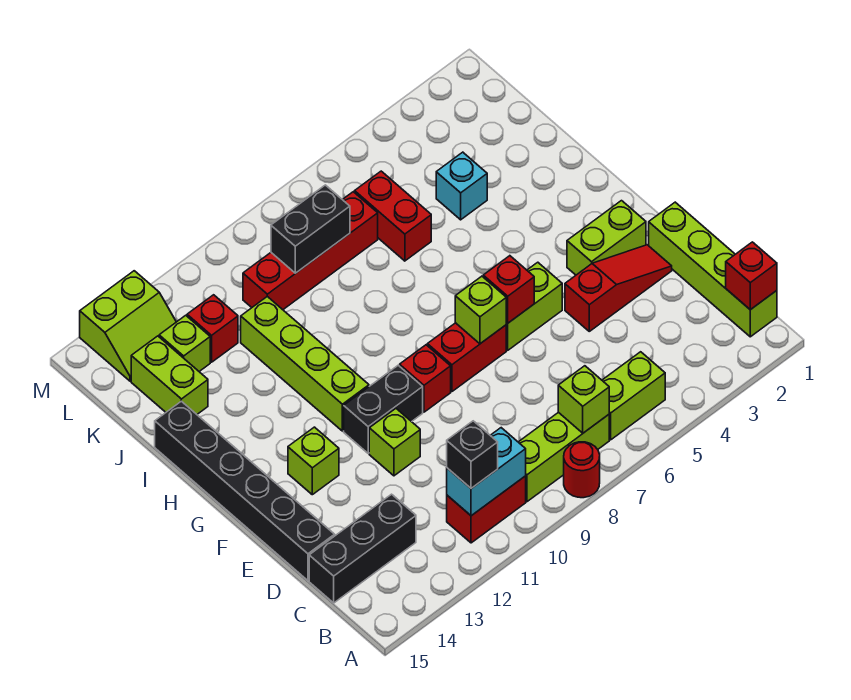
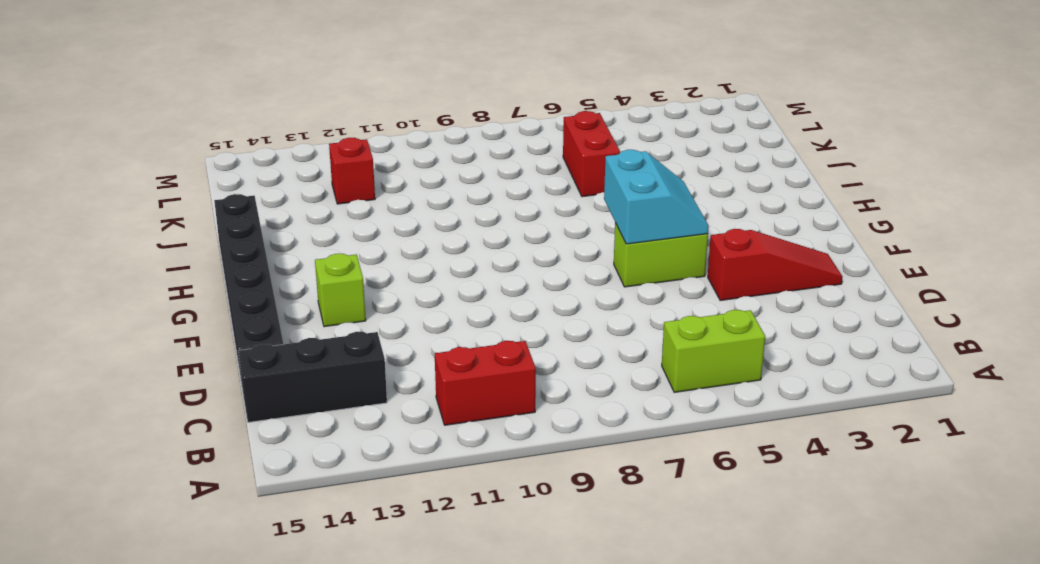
cyan slope F5:G6 level 2 top 6 -> red brick F6 level 2
none -> red round brick A8 level 1
none -> lime brick B1:E1 level 1
none -> lime brick B7:B9 level 1
none -> lime brick E11 level 1

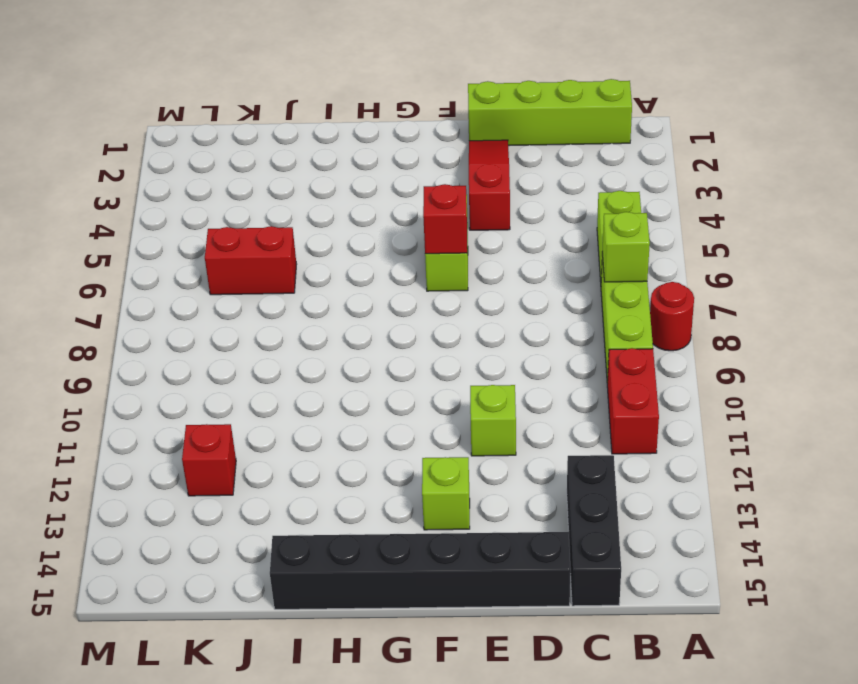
none -> lime brick F2:F3 level 1
none -> red brick F7:F8 level 1
none -> red brick F9 level 1
none -> black brick F10:F11 level 1

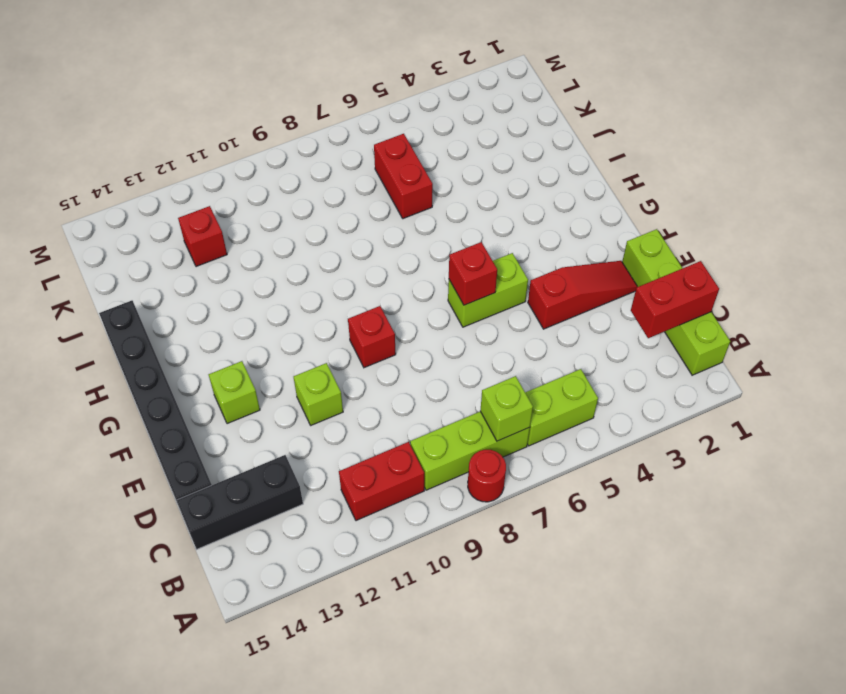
red brick C1:C2 level 2 -> red brick F7:F8 level 1
none -> lime brick F2:F3 level 1
none -> black brick F10:F11 level 1
none -> lime brick G11:J11 level 1
none -> cyan brick J4 level 1

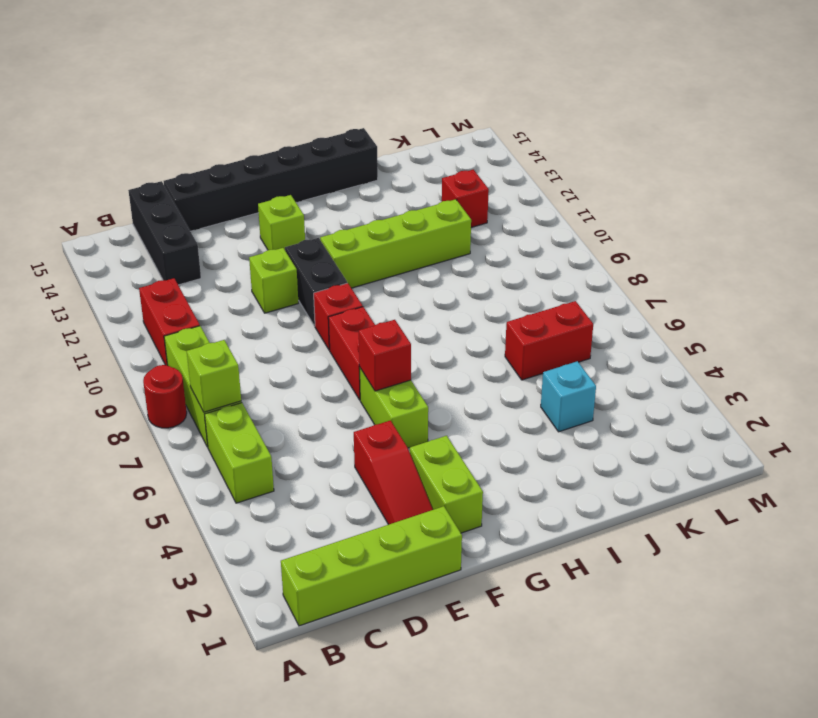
none -> lime brick J14:K14 level 1
none -> red brick K7:K10 level 1
none -> lime brick K13 level 1
none -> lime slope L13:M14 level 1 top M

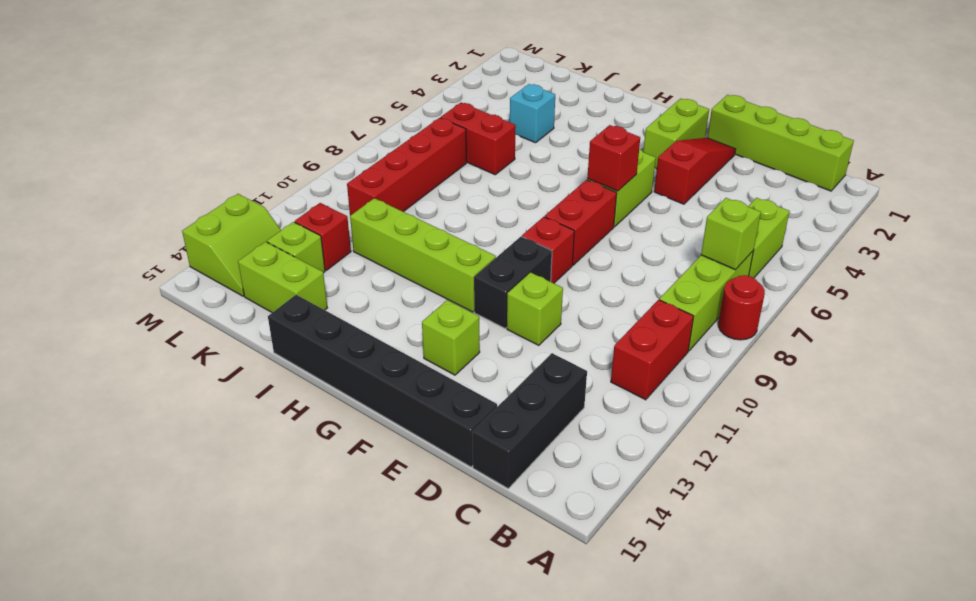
none -> red brick B1 level 2
none -> cyan brick B10:B11 level 2
none -> lime brick F7 level 2
none -> black brick K8:K9 level 2

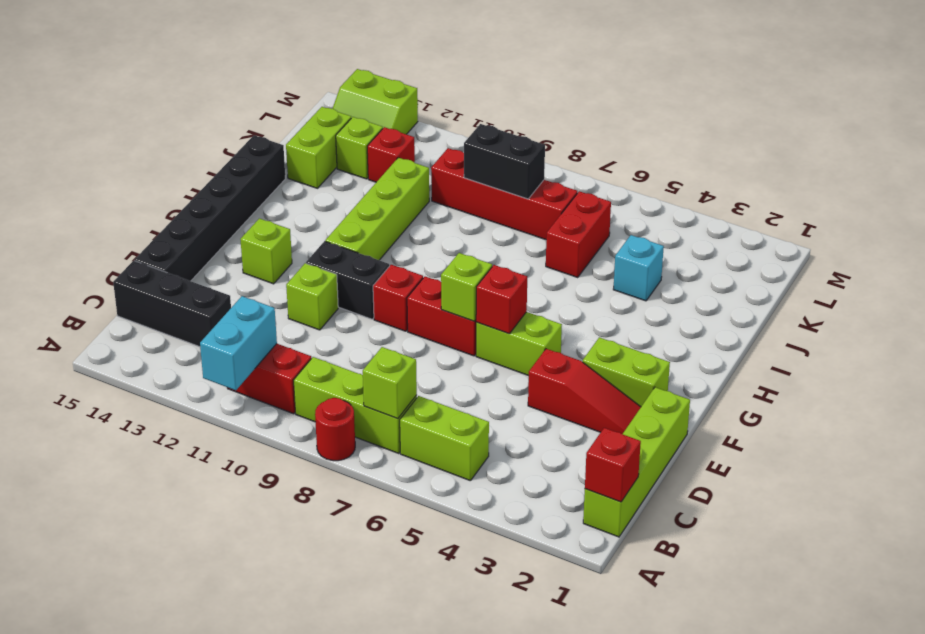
cyan brick A11:B11 level 2 -> cyan brick B10:B11 level 2
none -> black brick B11 level 3

